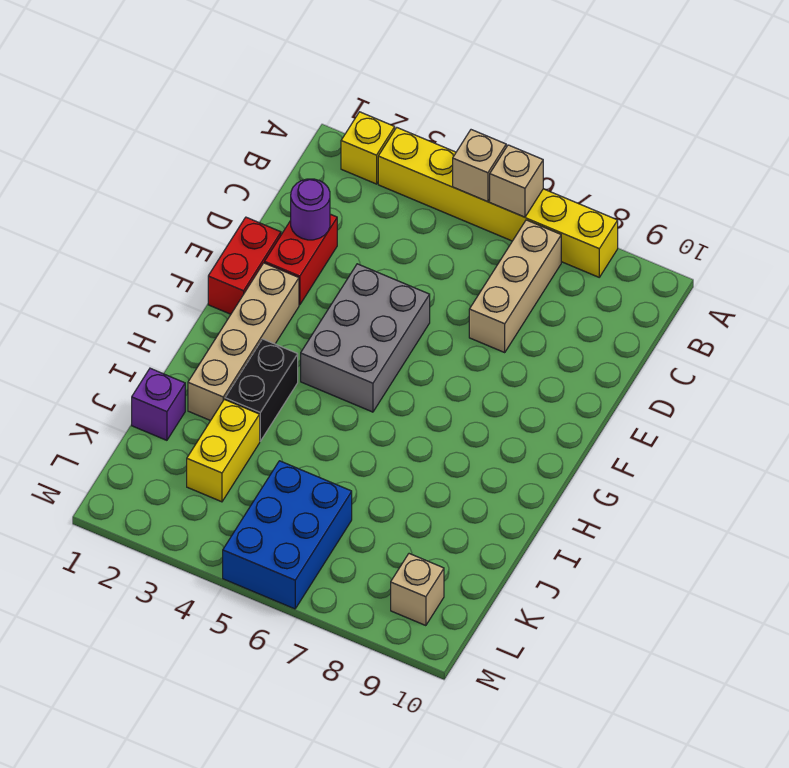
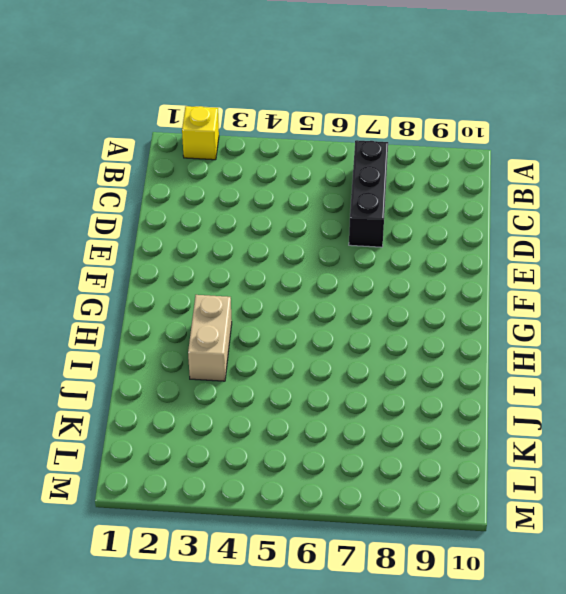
black brick B7:D7 level 1 -> tan brick B7:D7 level 1
tan brick H3:I3 level 1 -> black brick H3:I3 level 1
none -> yellow brick A3:A8 level 1
none -> red brick D2:E2 level 1
none -> red brick E1:F1 level 1

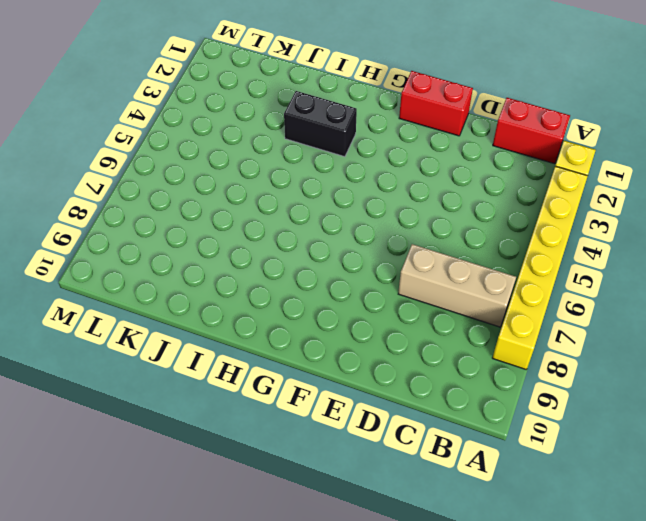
red brick B1:C1 level 1 -> red brick D2:E2 level 1
none -> grey brick E4:G5 level 1
none -> tan brick F2:I2 level 1
none -> purple brick J1 level 1

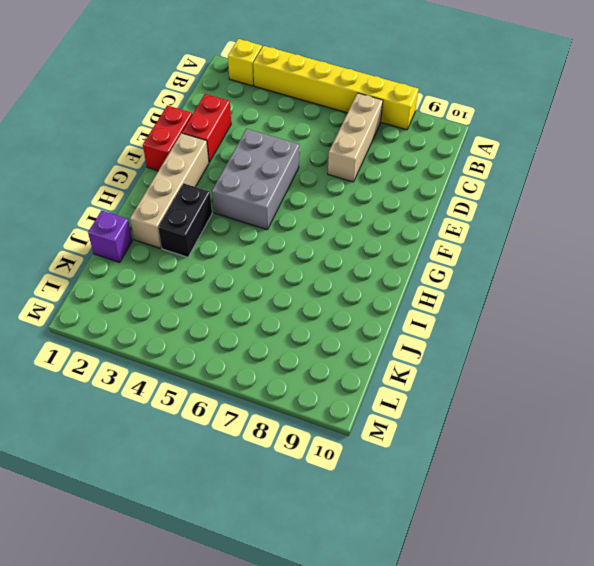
none -> yellow brick J3:K3 level 1
none -> blue brick K5:M6 level 1
none -> tan brick L9 level 1

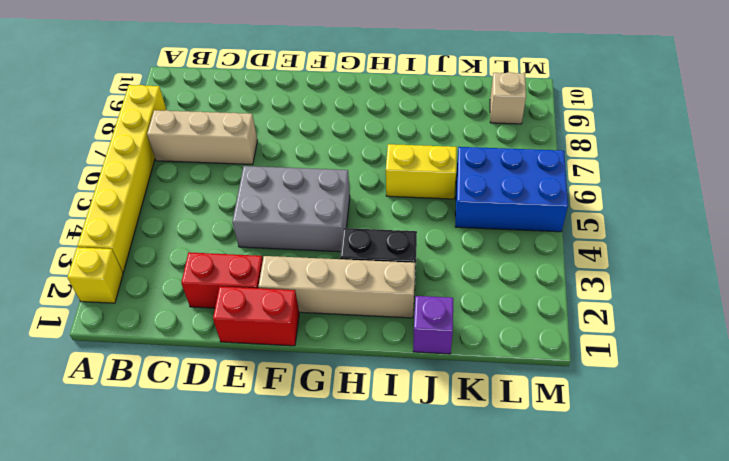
yellow brick I6:J6 level 1 -> yellow brick J3:K3 level 1
none -> tan brick A5 level 2
none -> tan brick A6 level 2
none -> purple round brick D2 level 2

